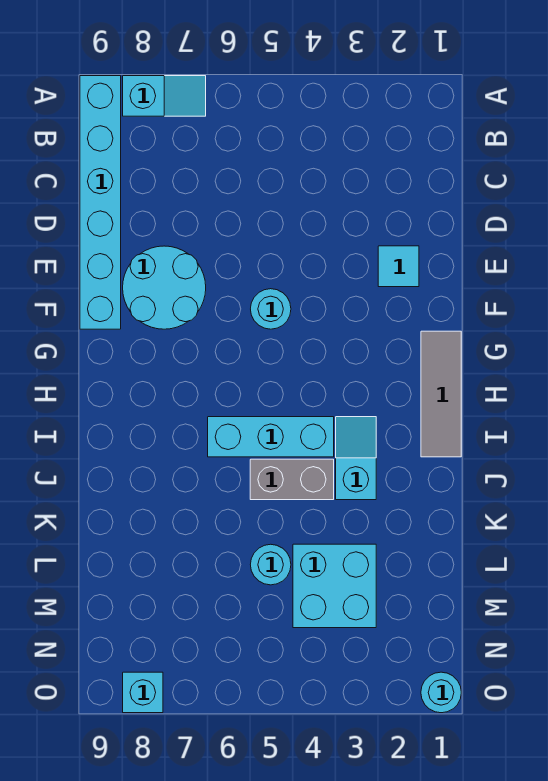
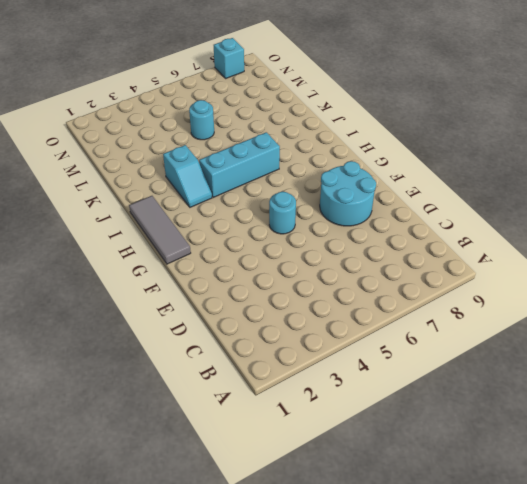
none -> cyan slope A7:A8 level 1 top 8
none -> cyan brick A9:F9 level 1
none -> cyan tile E2 level 1

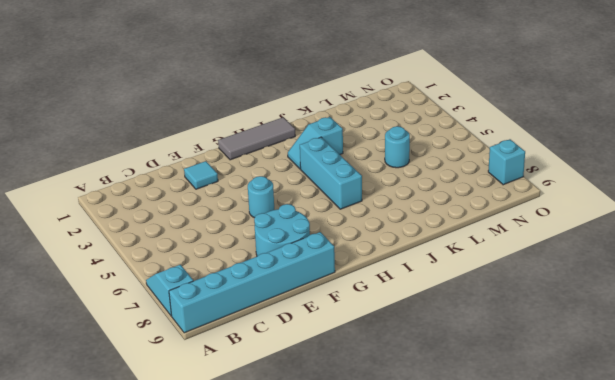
none -> grey brick J4:J5 level 1
none -> cyan brick L3:M4 level 1
none -> cyan round brick O1 level 1

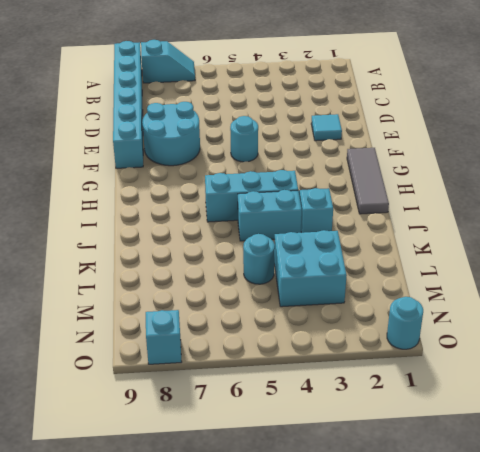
cyan brick J4:J5 level 1 -> grey brick J4:J5 level 1

